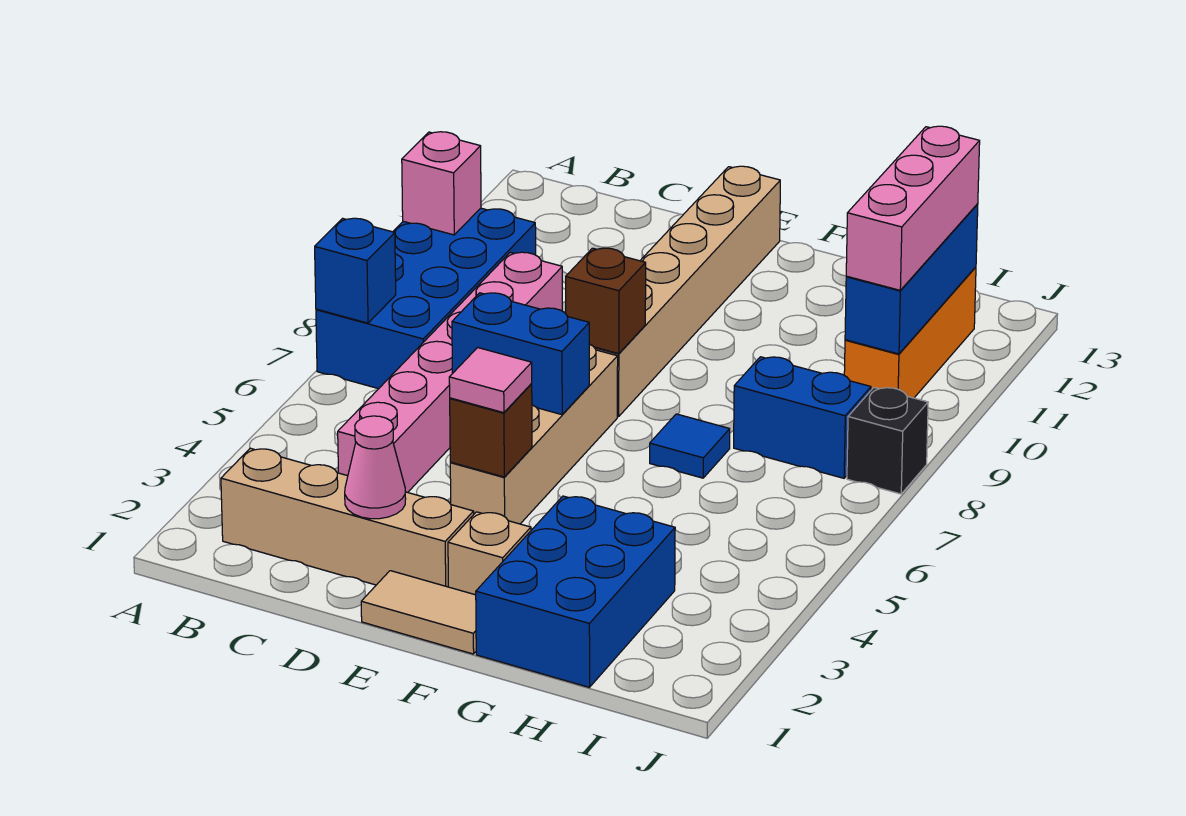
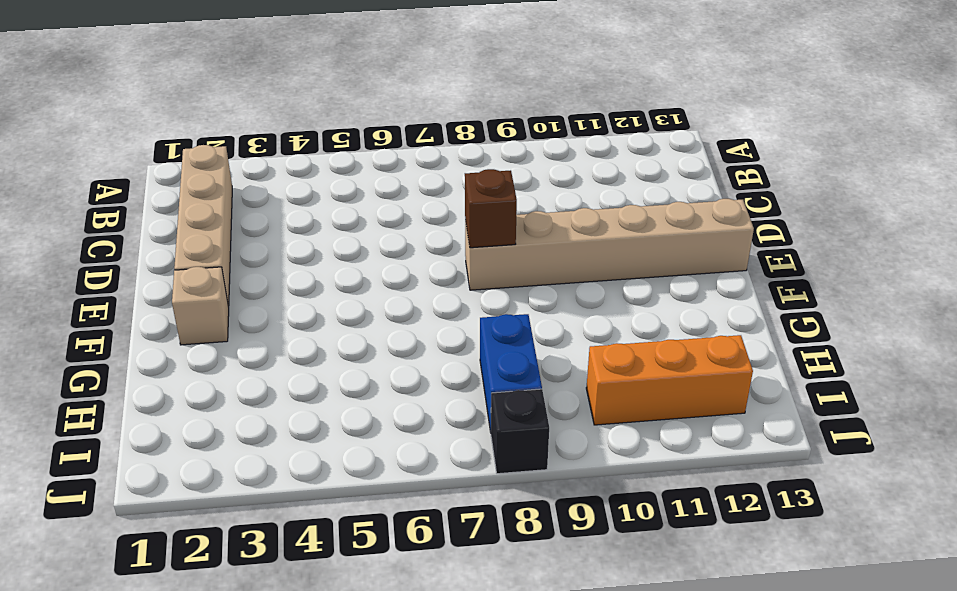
none -> blue brick A7:B10 level 1
none -> pink brick C4:C9 level 1
none -> tan tile E1:F1 level 1

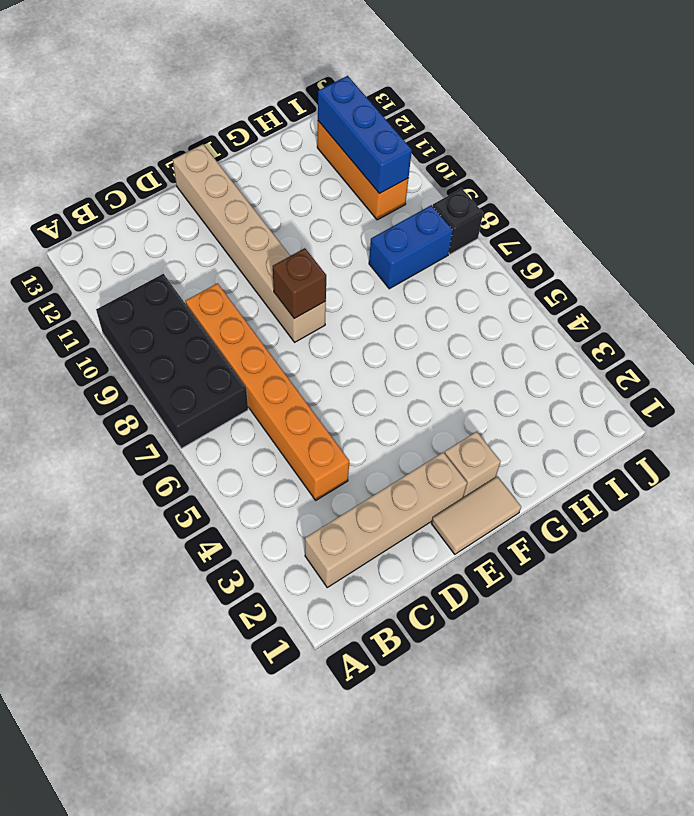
black brick A7:B10 level 1 -> blue brick A7:B10 level 1
orange brick C4:C9 level 1 -> pink brick C4:C9 level 1
none -> tan brick E4:E7 level 1
none -> blue brick G1:H3 level 1
none -> blue tile G7 level 1

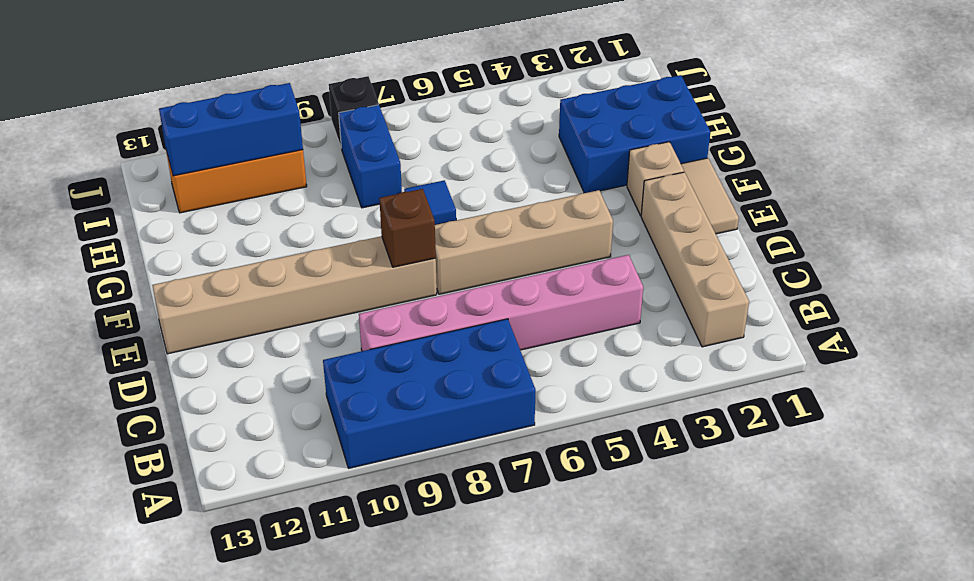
none -> blue brick A7 level 2
none -> pink brick A10 level 2
none -> pink cone D2 level 2

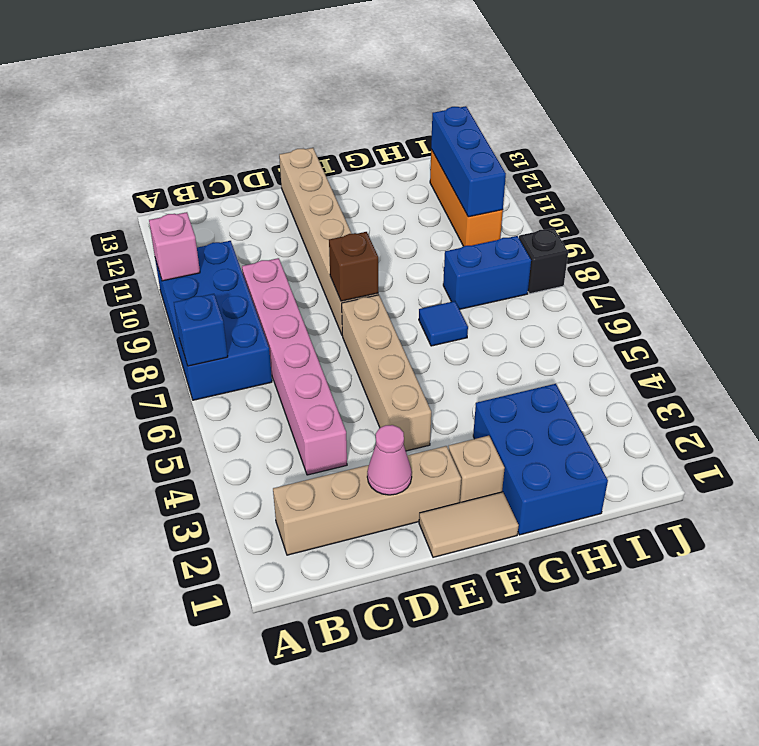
none -> blue brick D6:E6 level 2
none -> brown brick E4 level 2
none -> pink tile E4 level 3

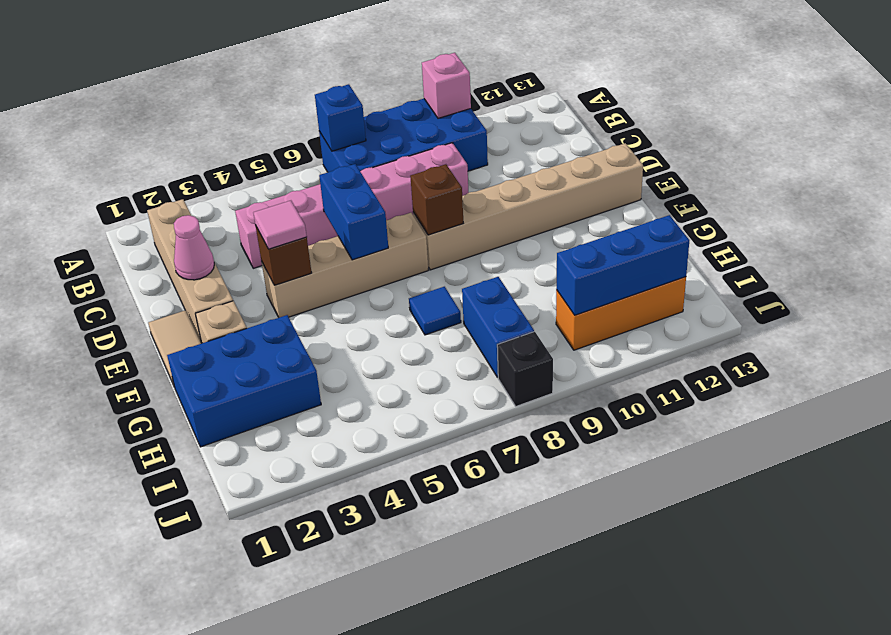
none -> pink brick I10:I12 level 3

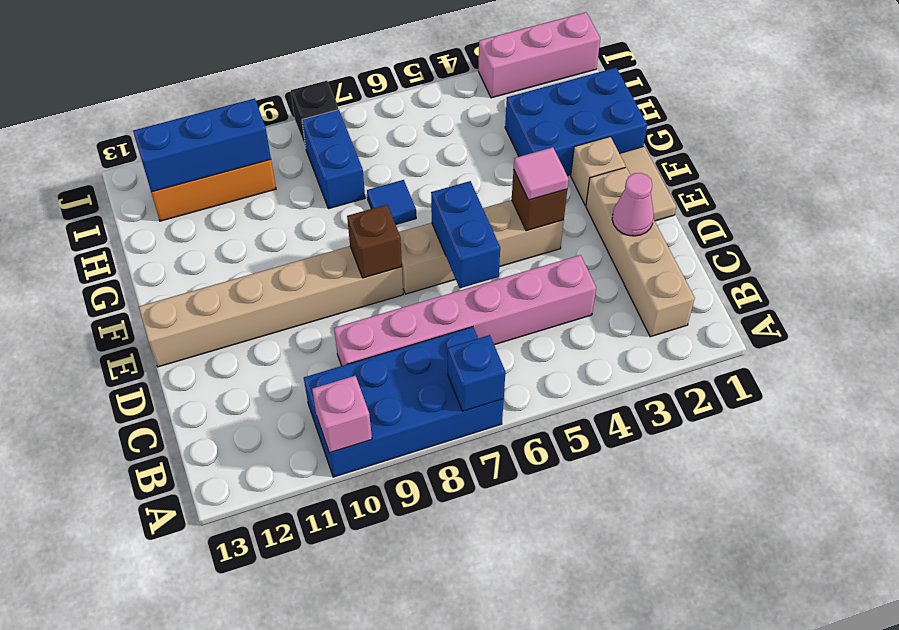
pink brick J1:J3 level 1 -> pink brick I10:I12 level 3

